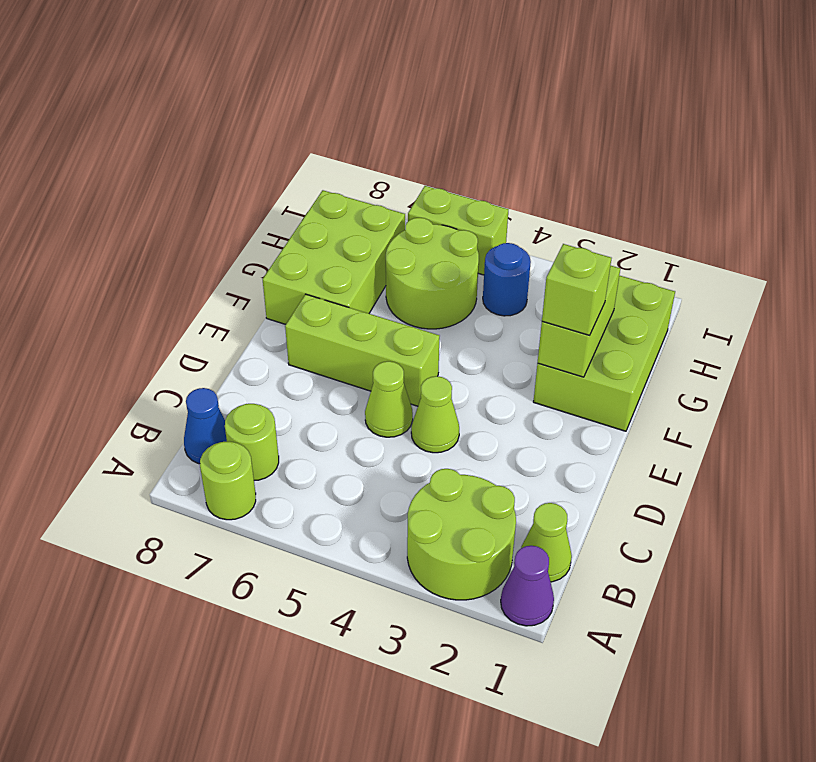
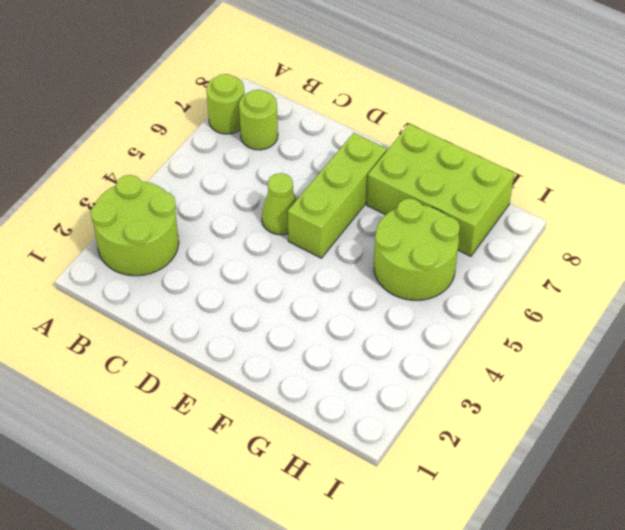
none -> purple cone A1 level 1
none -> lime cone B1 level 1
none -> blue cone B8 level 1

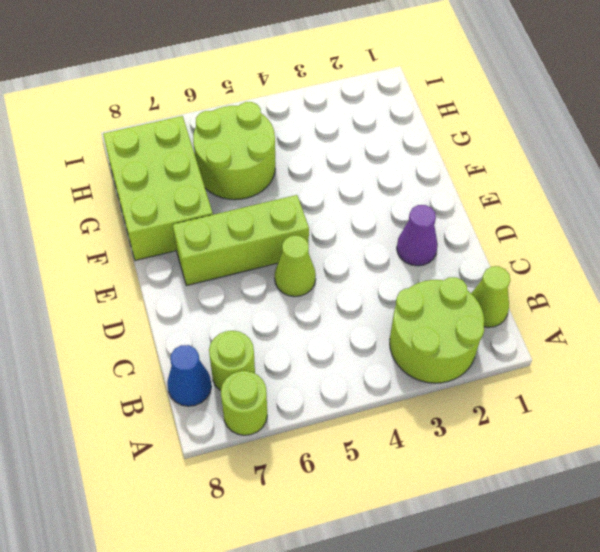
purple cone D2 level 1 -> purple cone A1 level 1
none -> lime cone D4 level 1
none -> lime brick F1:H2 level 1
none -> blue round brick H4 level 1

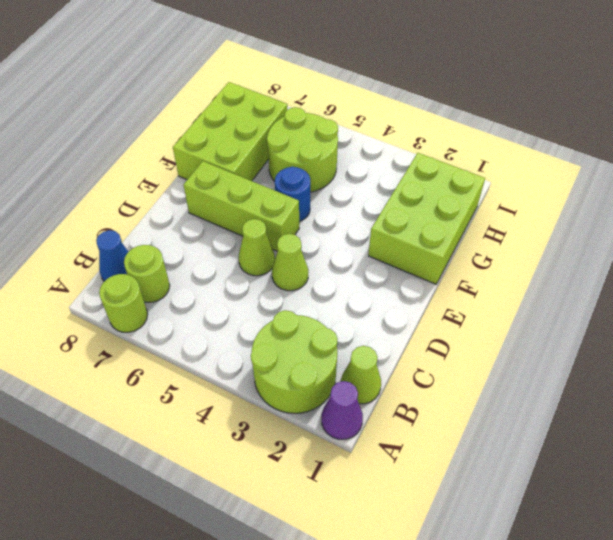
blue round brick F5 level 1 -> blue round brick H4 level 1
none -> lime brick I5:I6 level 1
none -> lime brick F2:G2 level 2
none -> lime brick F2 level 3

